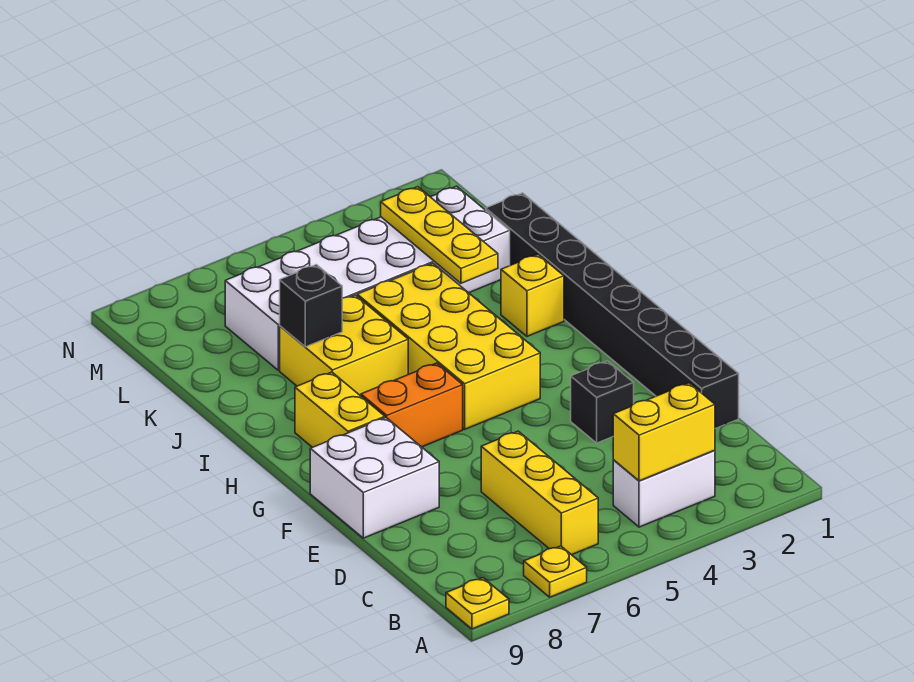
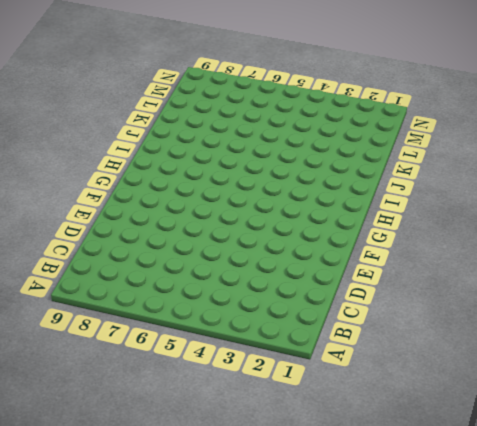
none -> yellow plate A7 level 1
none -> yellow plate A9 level 1
none -> white brick B3:B4 level 1

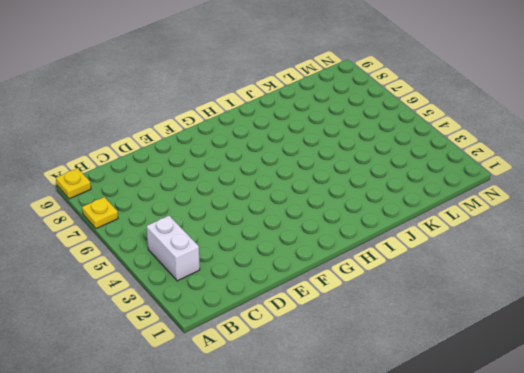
none -> yellow brick B6:D6 level 1
none -> black brick D1:K1 level 1
none -> black brick E3 level 1

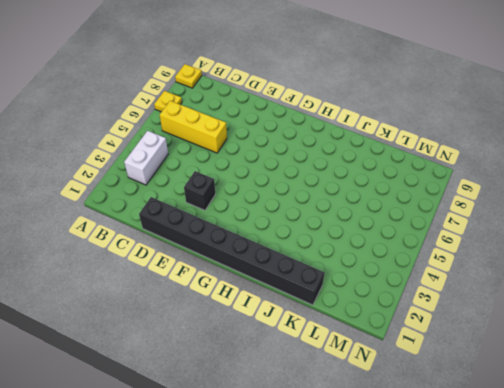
none -> white brick E8:F9 level 1
none -> yellow brick G4:J5 level 1
none -> orange brick G6:G7 level 1

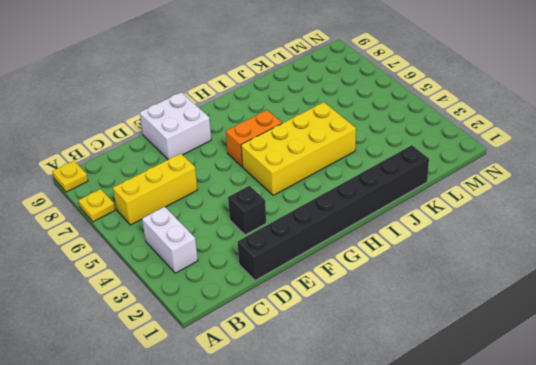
orange brick G6:H6 level 1 -> orange brick G6:G7 level 1
none -> yellow brick G8:H8 level 1
none -> yellow brick I2 level 1
none -> yellow brick I6:J7 level 1

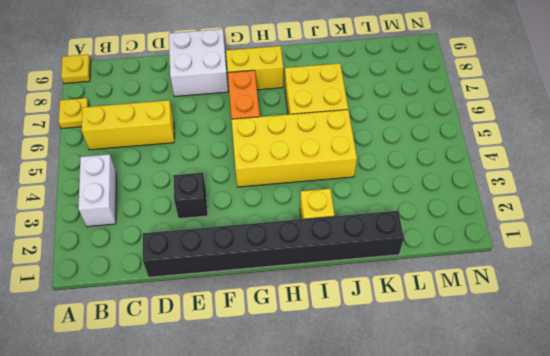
none -> white brick K2:L7 level 1
none -> yellow brick B3:B4 level 2
none -> yellow plate J3:L3 level 2

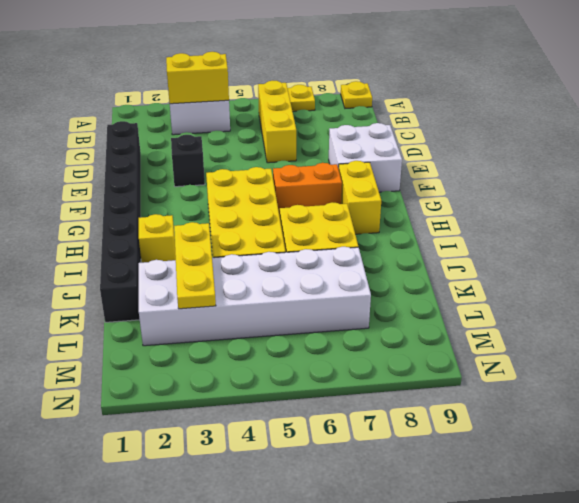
none -> black brick J7 level 2

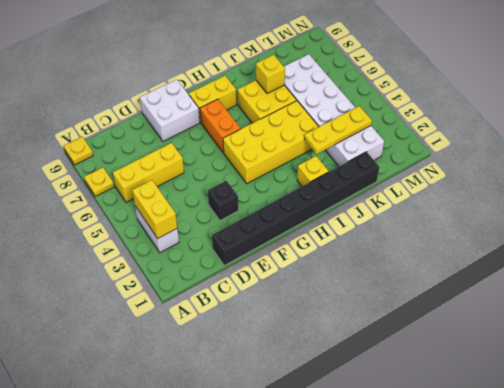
yellow brick J7 level 2 -> black brick J7 level 2

